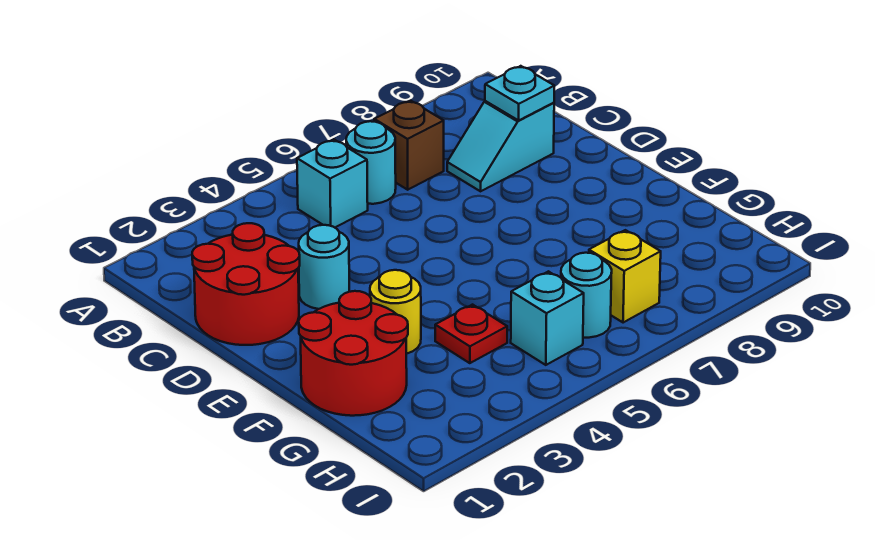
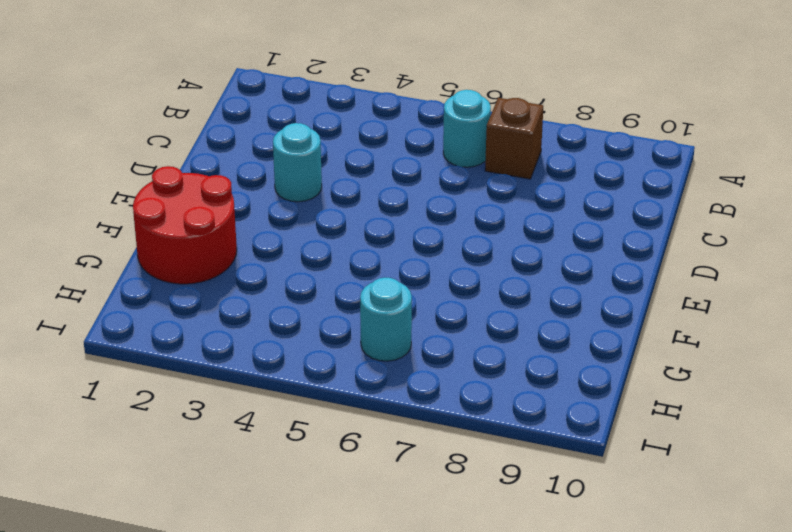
none -> cyan brick B5 level 1
none -> red round brick C1:D2 level 1
none -> cyan slope C8:C9 level 1 top 9

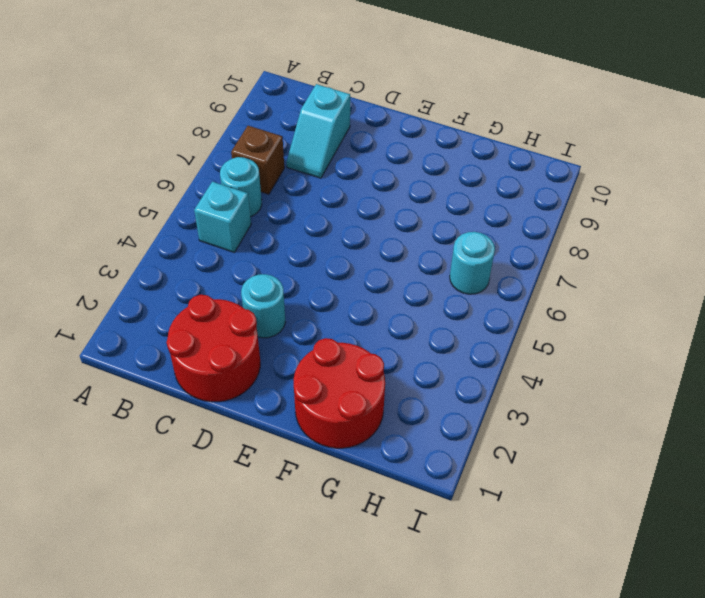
none -> yellow round brick F3 level 1
none -> red plate G4 level 1
none -> cyan brick H5 level 1

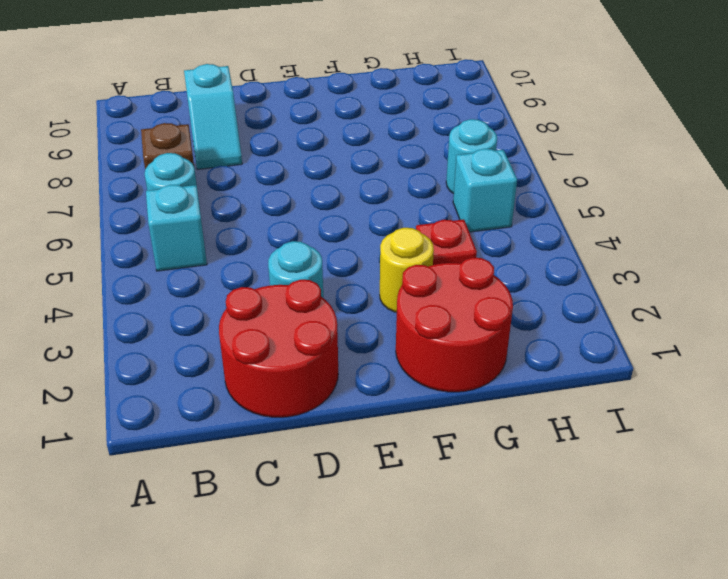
none -> yellow brick H7 level 1
none -> cyan plate C9 level 2

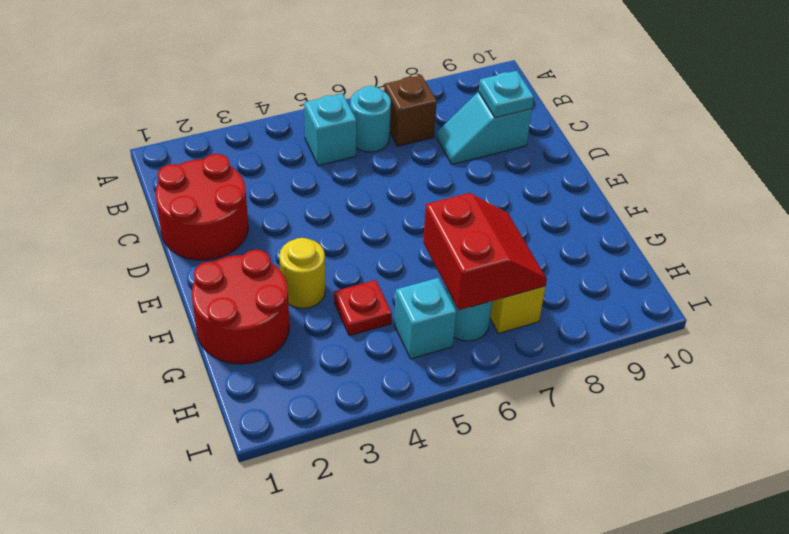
red slope G6:H7 level 2 top 6 -> none
none -> cyan round brick D3 level 1

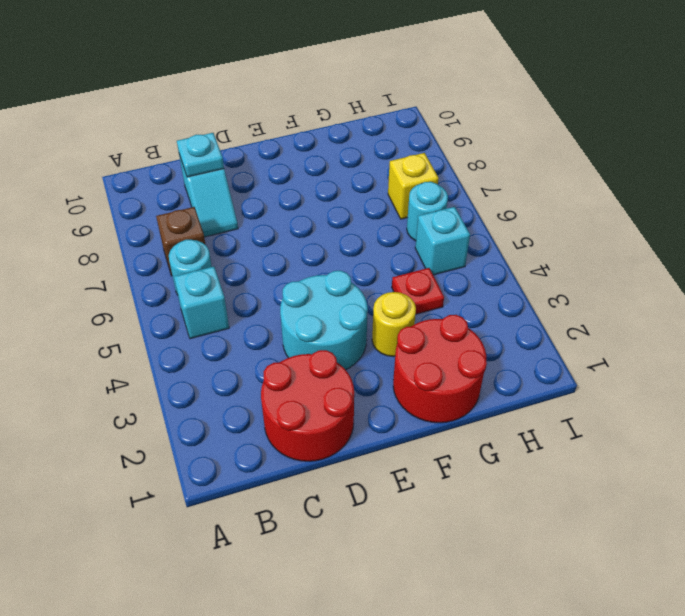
cyan round brick D3:E4 level 1 -> cyan round brick D3 level 1

